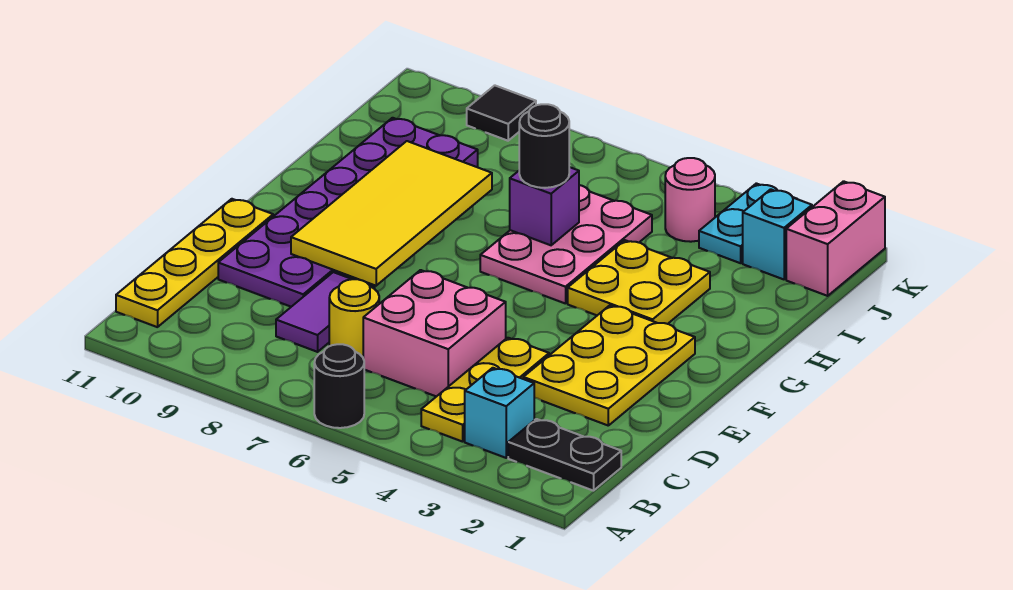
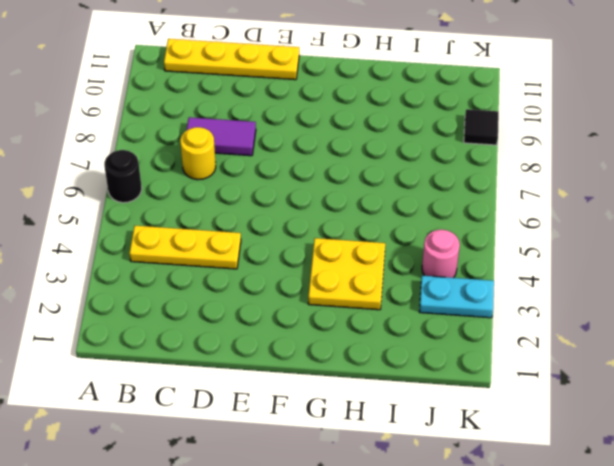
none -> black plate B1:B2 level 1
none -> cyan brick B3 level 1
none -> pink brick C5:D6 level 1

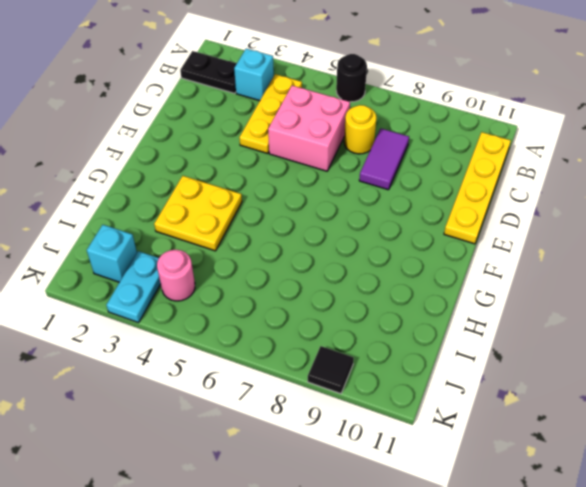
none -> yellow plate D2:F3 level 1
none -> purple plate D9:I10 level 1
none -> pink plate G5:I6 level 1

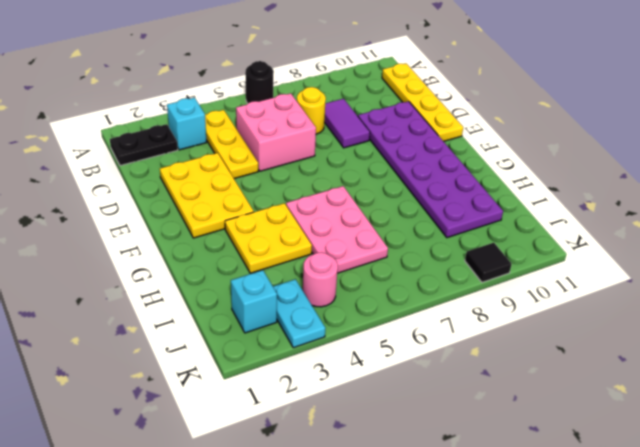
none -> pink brick J1:K1 level 1
none -> yellow tile E8:H9 level 2
none -> purple brick H6 level 2

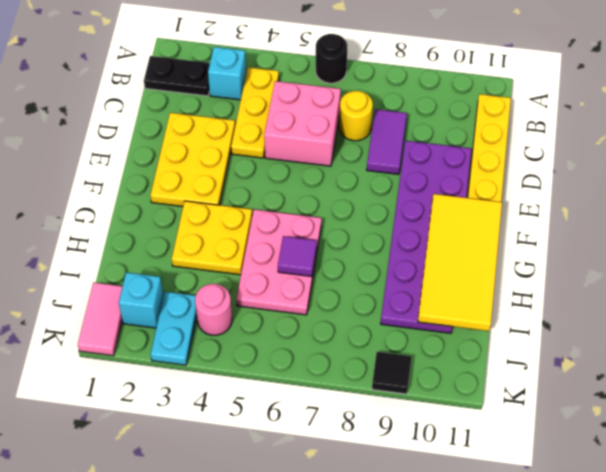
yellow tile F10:I11 level 2 -> yellow tile E8:H9 level 2
purple tile H6 level 2 -> purple brick H6 level 2
pink tile J1:K1 level 1 -> pink brick J1:K1 level 1
none -> black round brick H6 level 3

